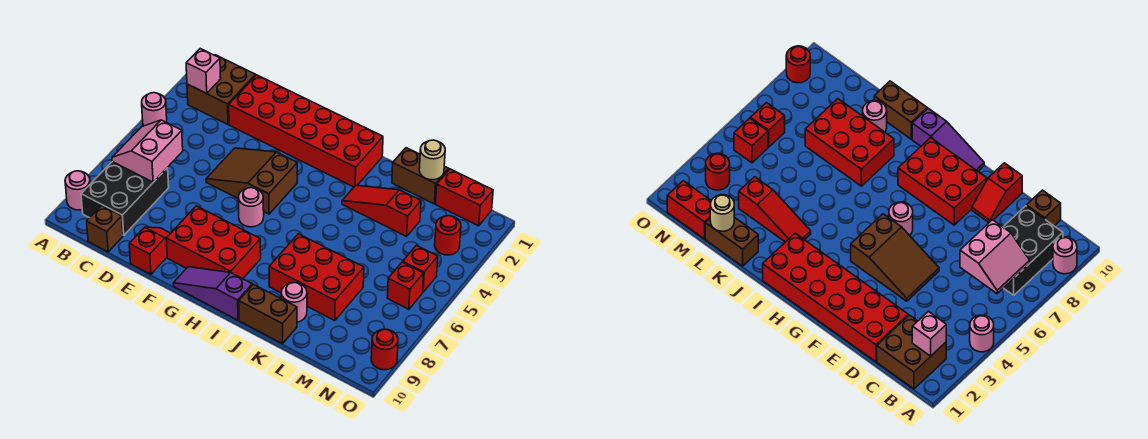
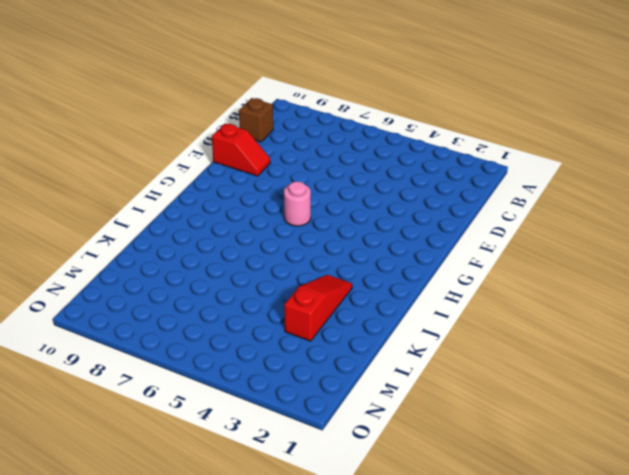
none -> pink round brick A4 level 1
none -> pink round brick A9 level 1
none -> brown brick B1:C2 level 1

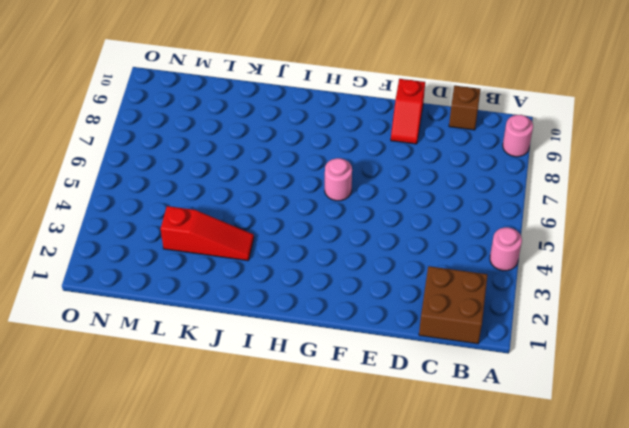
none -> black brick B7:C9 level 1
none -> red brick D1:I2 level 1
none -> brown slope E4:G5 level 1 top G

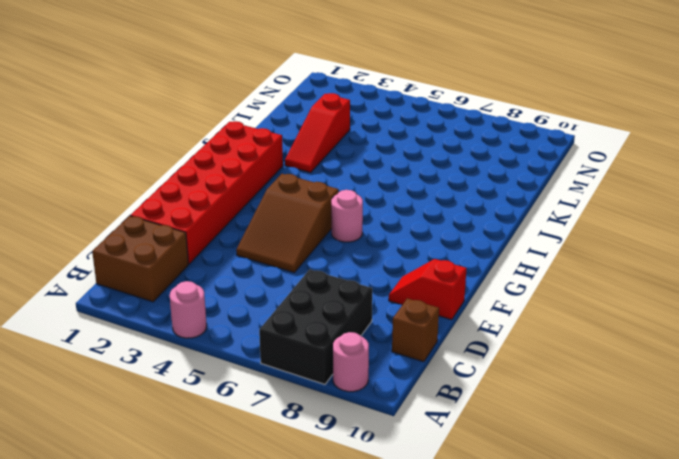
black brick A7:C8 level 1 -> black brick B7:C9 level 1
none -> red brick F8:H9 level 1
none -> purple slope G10:I10 level 1 top I
none -> red brick J7:L8 level 1

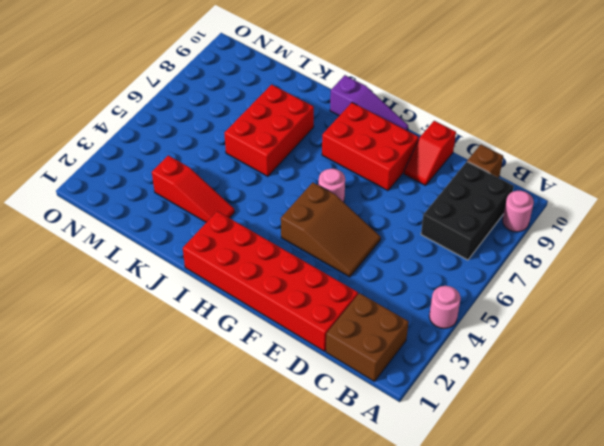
red brick J6:K8 level 1 -> red brick J7:L8 level 1
none -> brown brick J10:K10 level 1
none -> brown brick K1:L1 level 1
none -> pink round brick K9 level 1

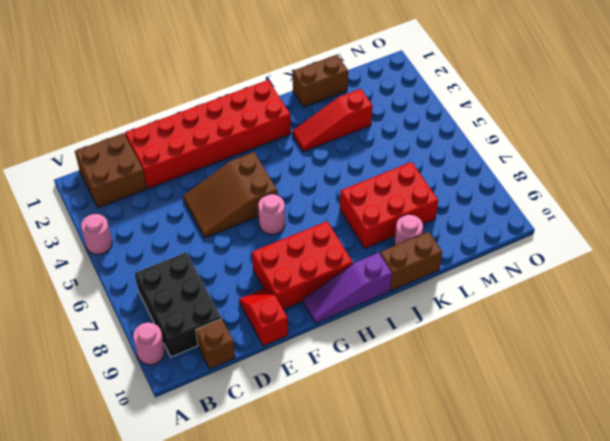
none -> red brick M1:N1 level 1
none -> red round brick N3 level 1
none -> red brick N5 level 1

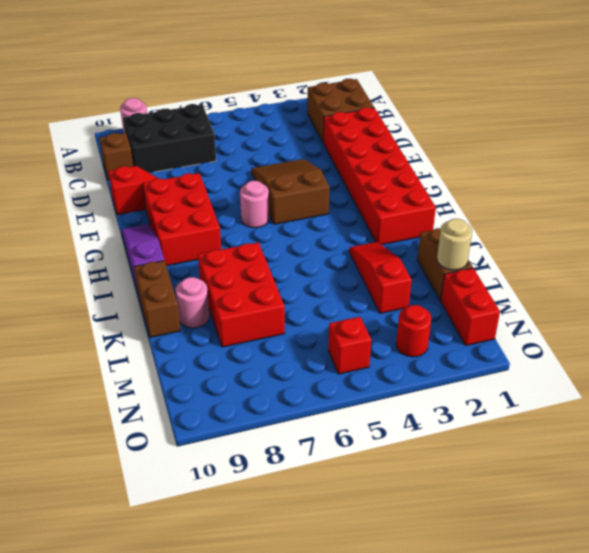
none -> pink round brick A4 level 1
none -> red brick N6 level 1
none -> red round brick O9 level 1

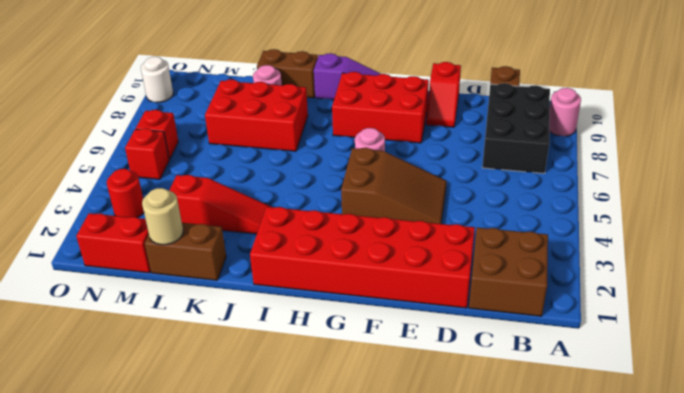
white round brick O9 level 1 -> red round brick O9 level 1
none -> pink round brick A4 level 1
none -> pink brick B2 level 2
none -> pink slope B6:C7 level 2 top C

